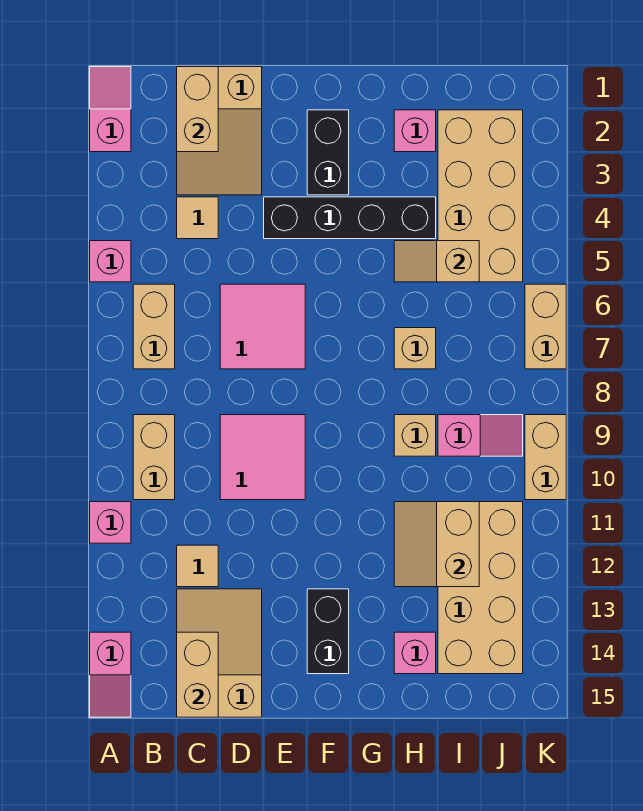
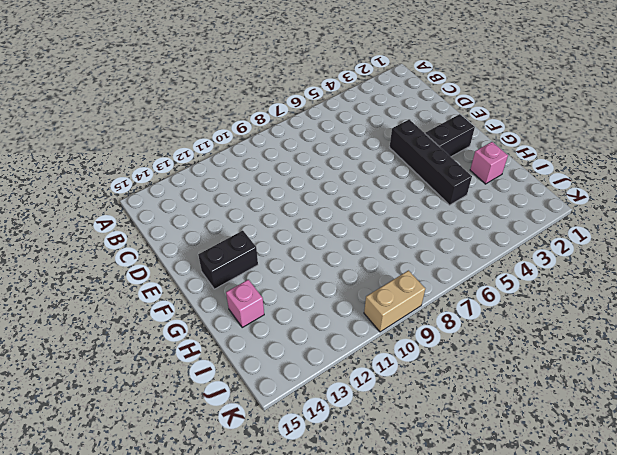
none -> pink slope A1:A2 level 1 top 2
none -> pink brick A5 level 1
none -> pink brick A11 level 1

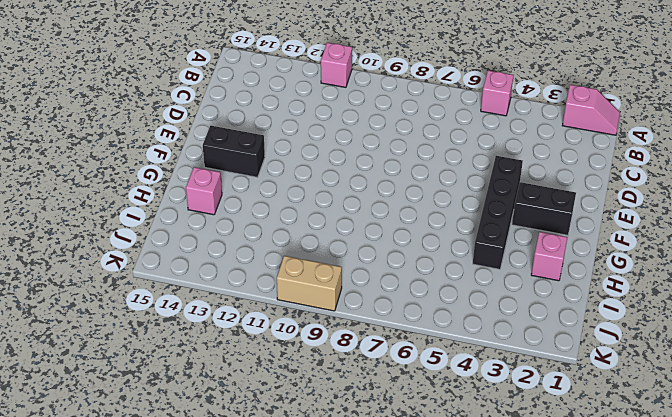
none -> pink slope A14:A15 level 1 top 14
none -> tan brick B6:B7 level 1
none -> tan brick B9:B10 level 1

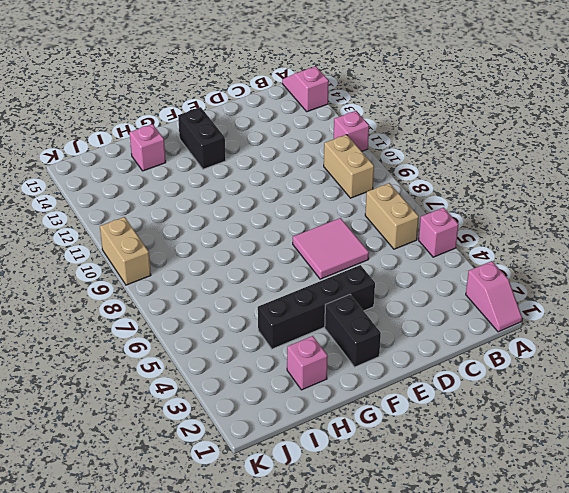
none -> tan slope C1:D3 level 1 top 1
none -> tan tile C4 level 1
none -> tan tile C12 level 1

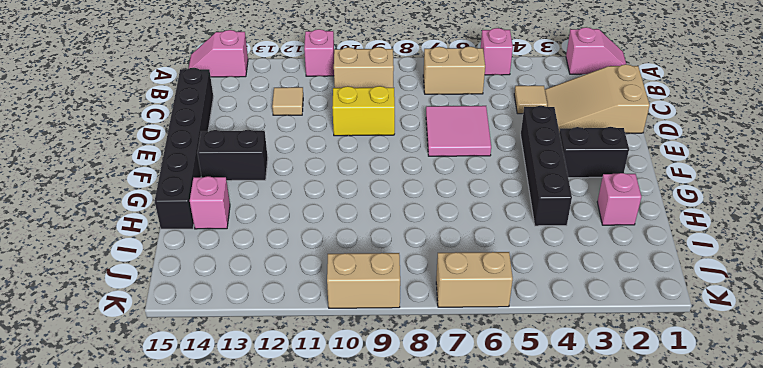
black brick C15:H15 level 1 -> tan slope C13:D15 level 1 top 15
yellow brick D9:D10 level 1 -> pink tile D9:E10 level 1
none -> tan brick H7 level 1
none -> tan brick H9 level 1
none -> tan brick I2:J5 level 1

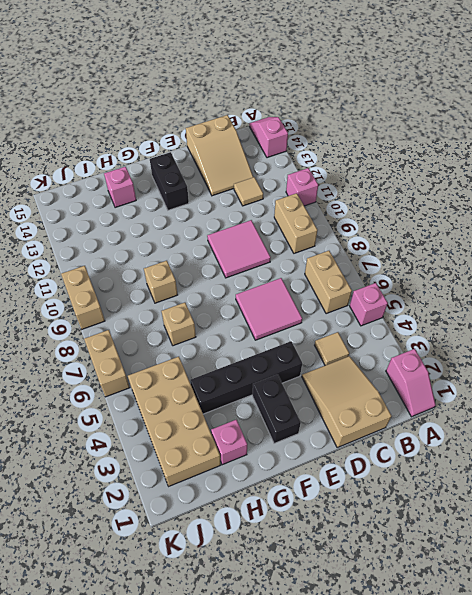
none -> pink slope I9:J9 level 1 top I
none -> tan brick I11:J14 level 1
none -> tan brick C1:C2 level 2

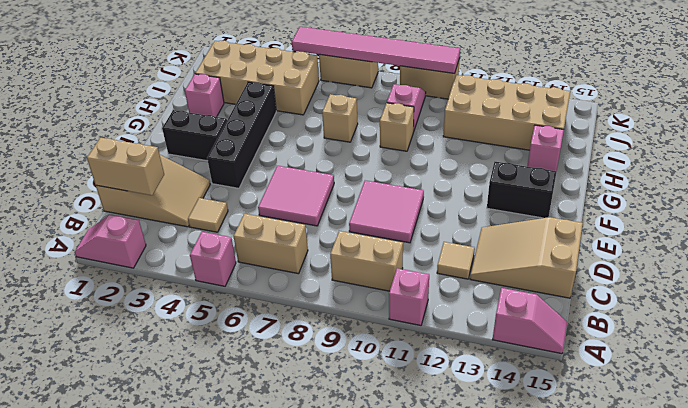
pink tile K5:K10 level 2 -> none
none -> tan brick C14:C15 level 2
none -> tan slope H5:I5 level 2 top I
none -> tan slope H11:I12 level 2 top I

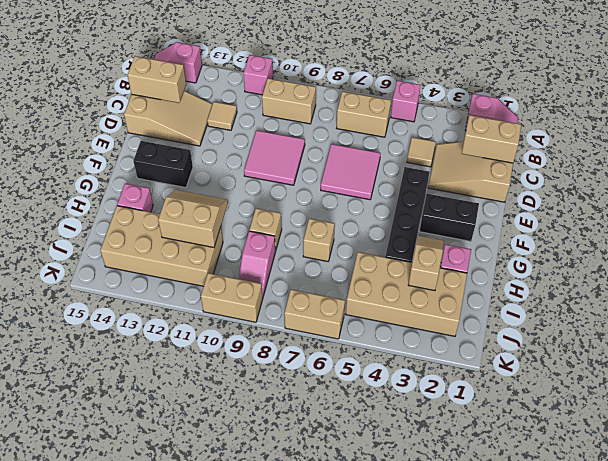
tan slope H3:I3 level 2 top I -> tan slope H5:I5 level 2 top I

